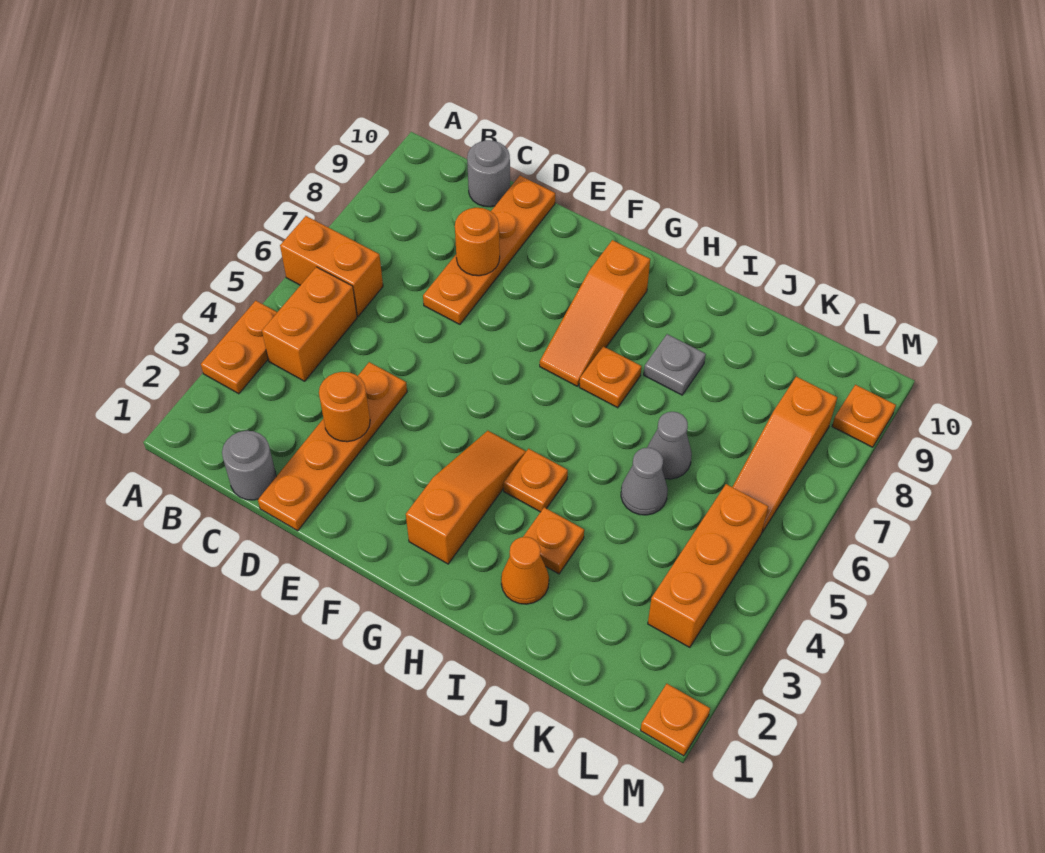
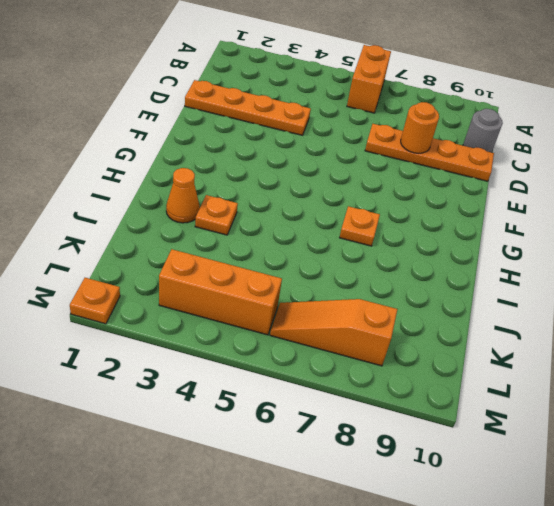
none -> orange plate A3:A4 level 1
none -> orange brick B4:B5 level 1
none -> grey round brick C1 level 1

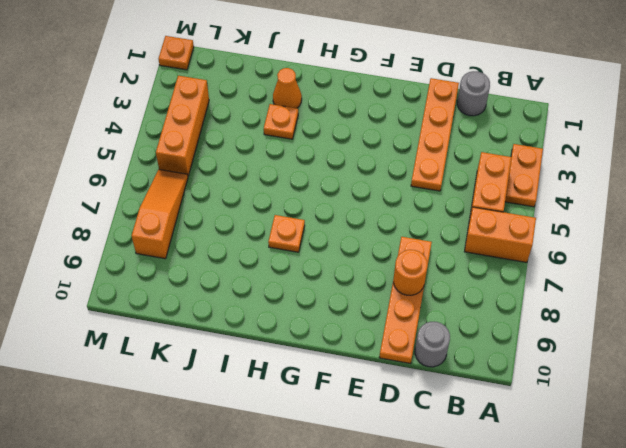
none -> orange slope G2:G4 level 1 top 2
none -> orange slope G7:G9 level 1 top 9
none -> orange plate H4 level 1

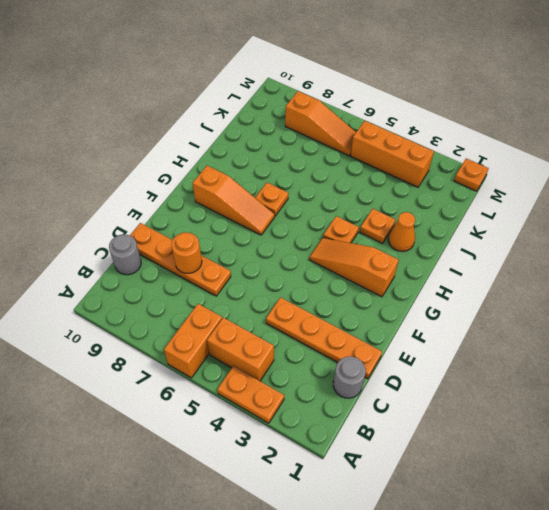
none -> grey plate I8 level 1
none -> grey cone J5 level 1
none -> grey cone J6 level 1

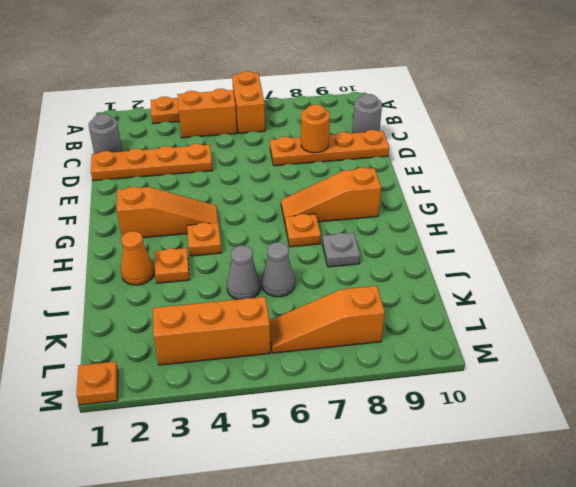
none -> orange plate M9 level 1
none -> orange round brick D3 level 2

